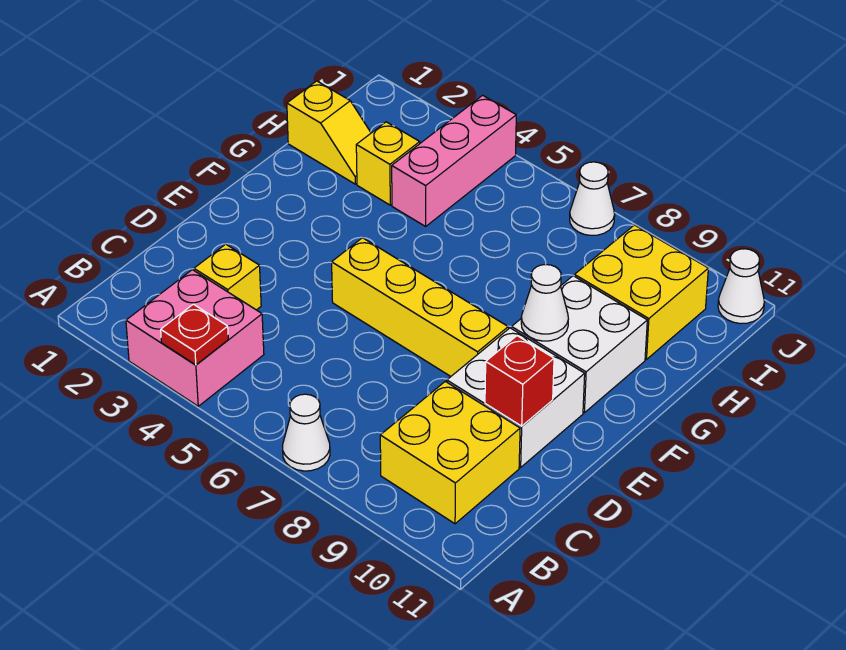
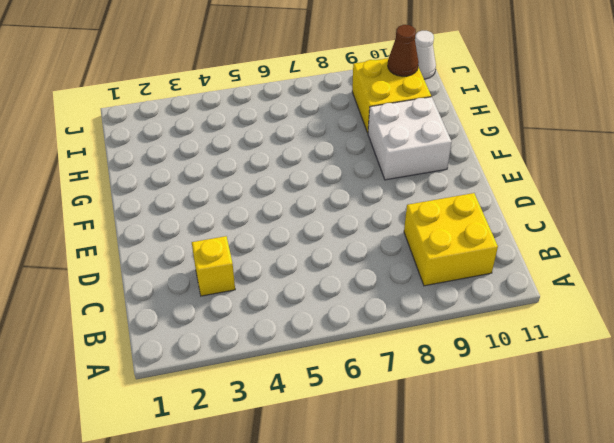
brown cone I10 level 2 -> none
none -> pink brick A3:B4 level 1
none -> white cone A7 level 1
none -> white brick D9:E10 level 1

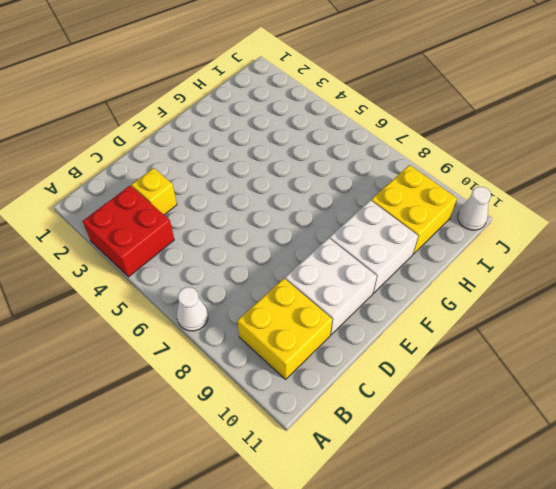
red brick A3:B4 level 1 -> pink brick A3:B4 level 1
none -> yellow brick E5:E8 level 1
none -> yellow slope H1:H2 level 1 top 1
none -> yellow brick H3 level 1

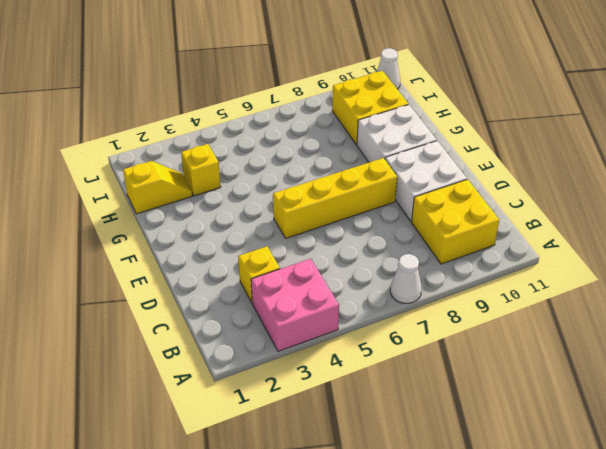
none -> pink brick H4:J4 level 1
none -> white cone J7 level 1
none -> red plate A4 level 2

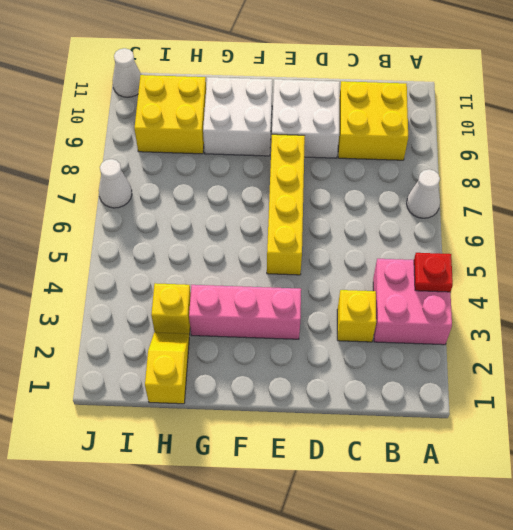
pink brick E3:G3 level 1 -> pink brick H4:J4 level 1
none -> red brick D10 level 2
none -> white cone F9 level 2

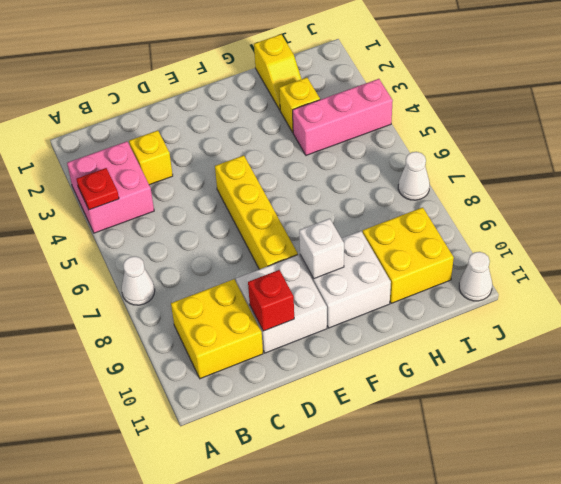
white brick F9 level 2 -> white cone F9 level 2

